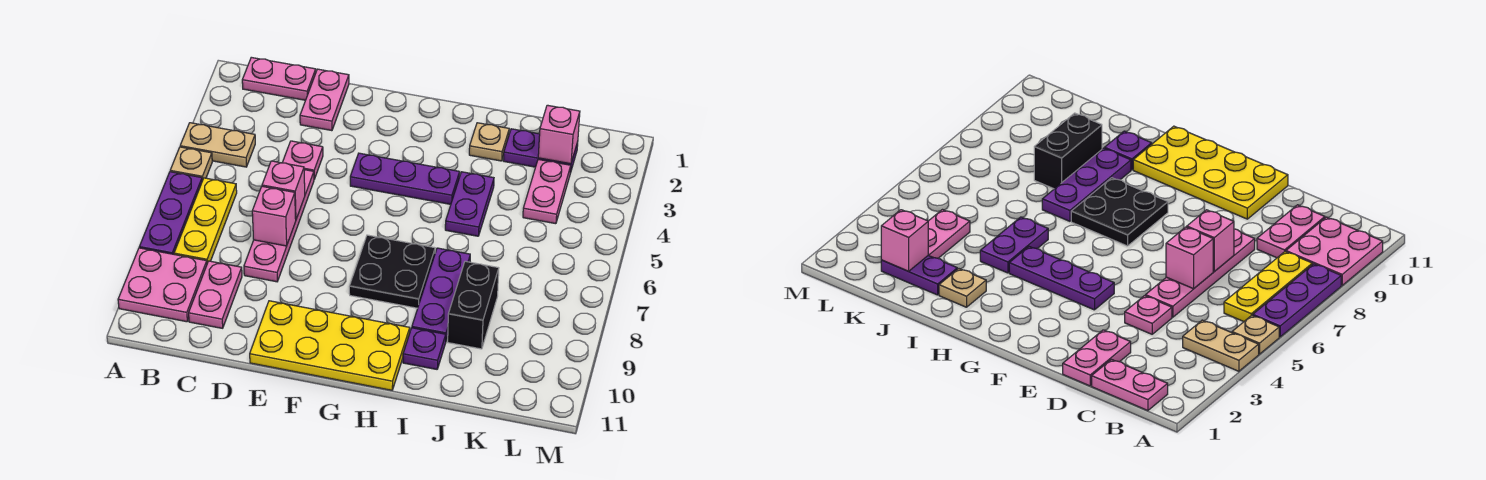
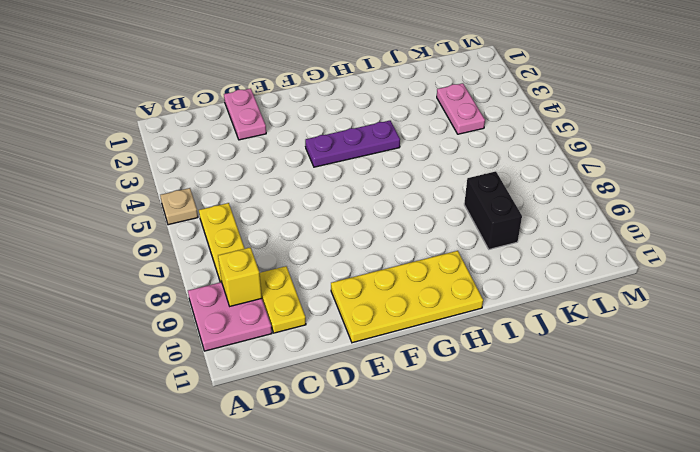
yellow brick B9 level 2 -> none
yellow plate C9:C10 level 1 -> pink plate C9:C10 level 1
none -> tan plate A4:B4 level 1
none -> purple plate A6:A8 level 1
none -> pink plate B1:C1 level 1

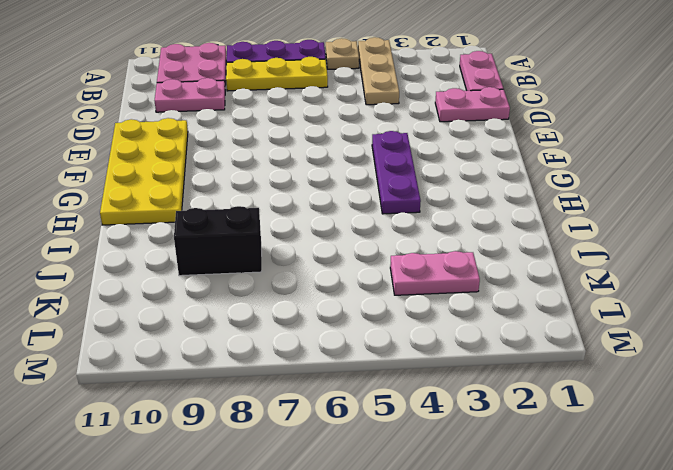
tan plate A4:C4 level 1 -> tan plate A4:B4 level 1
none -> pink plate D4 level 1
none -> pink plate D5:D8 level 1
none -> black plate G7:H8 level 1

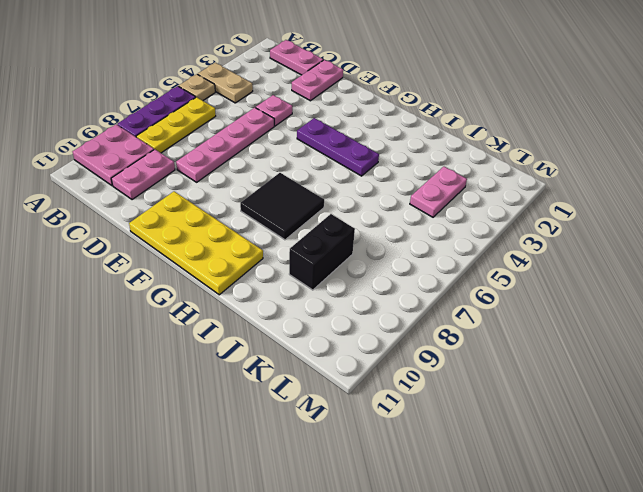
black tile G7:H8 level 1 -> black plate G7:H8 level 1
none -> tan plate I2 level 1
none -> purple plate I4:I5 level 1
none -> purple plate I7:I9 level 1

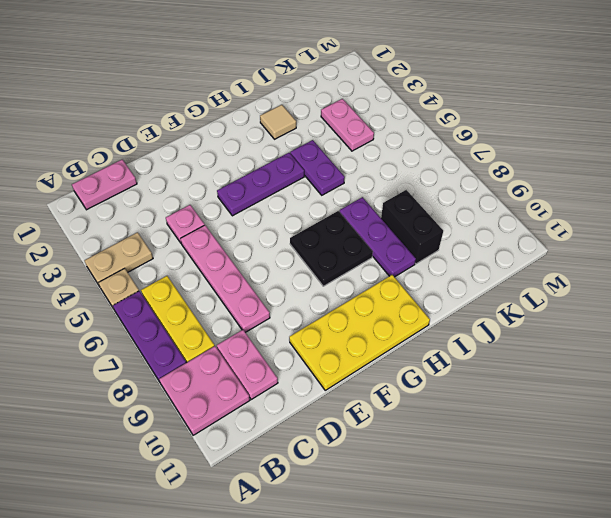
tan tile I2 level 1 -> tan plate I2 level 1
none -> pink plate D1:D2 level 1
none -> purple plate I10 level 1
none -> purple plate J2:K2 level 1

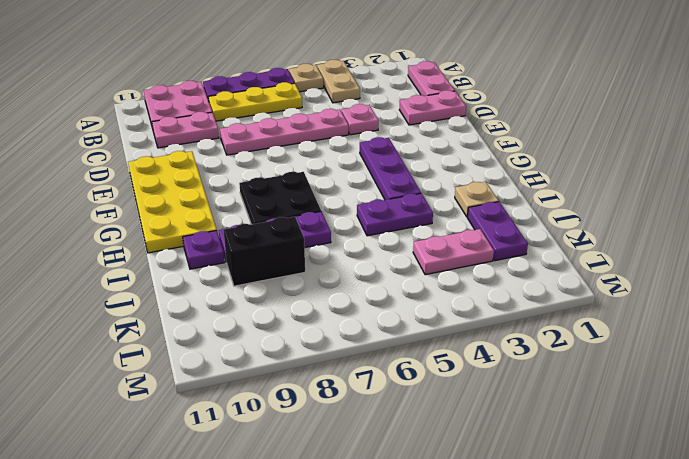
none -> pink brick D6 level 2
none -> pink brick D7 level 2
none -> pink brick K2 level 2

